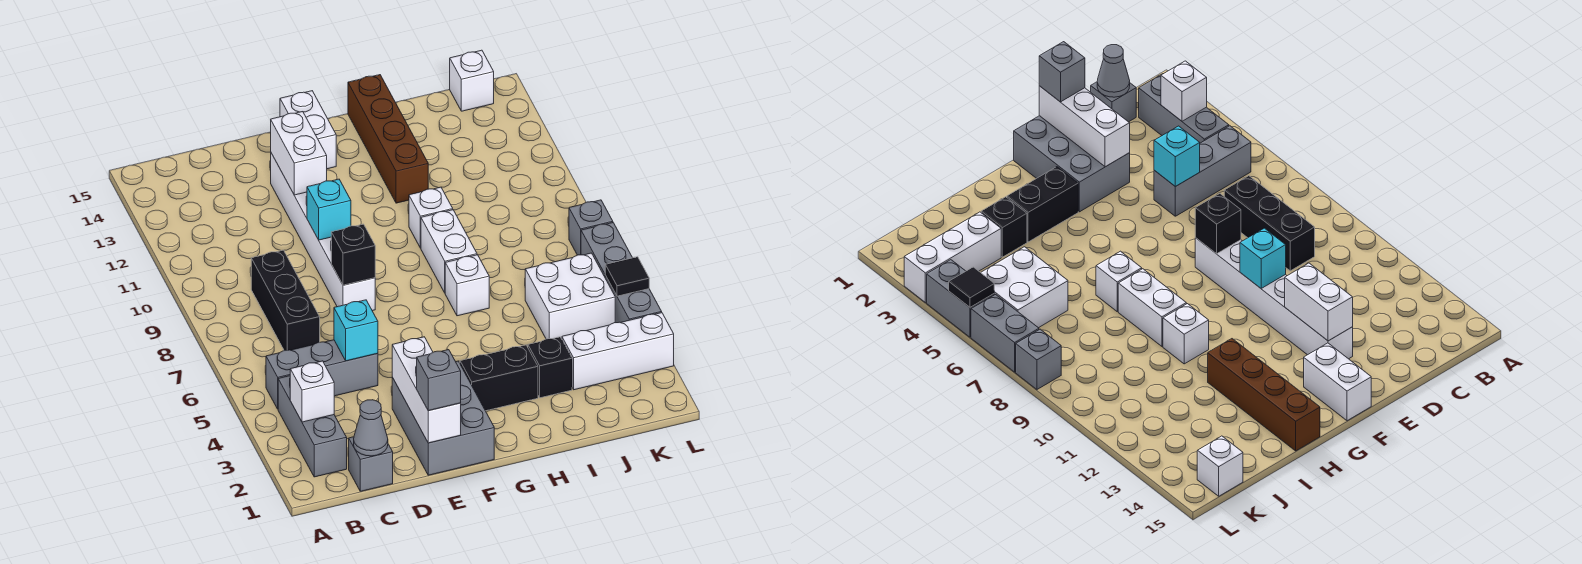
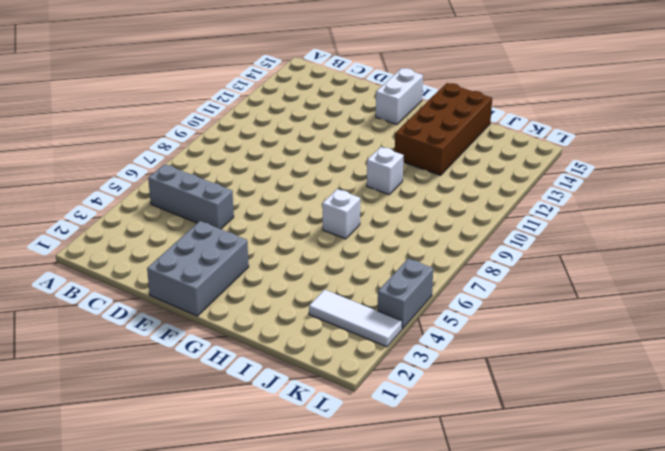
brown brick H12:I15 level 1 -> brown brick H12:H15 level 1
white tile J3:L3 level 1 -> white brick J3:L3 level 1
none -> grey brick B2:B4 level 1
none -> grey brick C1 level 1
none -> black brick C7:C9 level 1

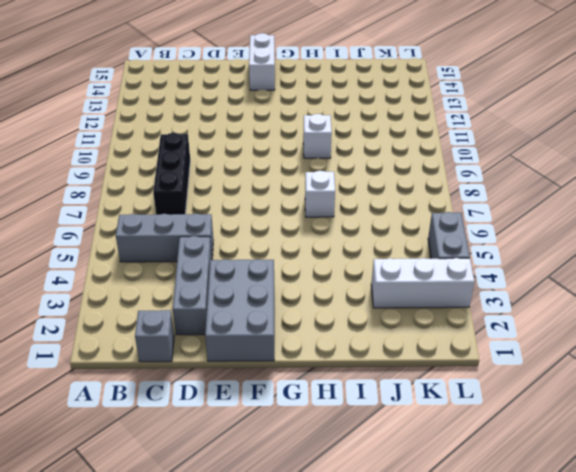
grey brick D2:D4 level 1 -> grey brick B2:B4 level 1
none -> white brick E8:E13 level 1
none -> black brick G3:H3 level 1
none -> white brick H8:H9 level 1

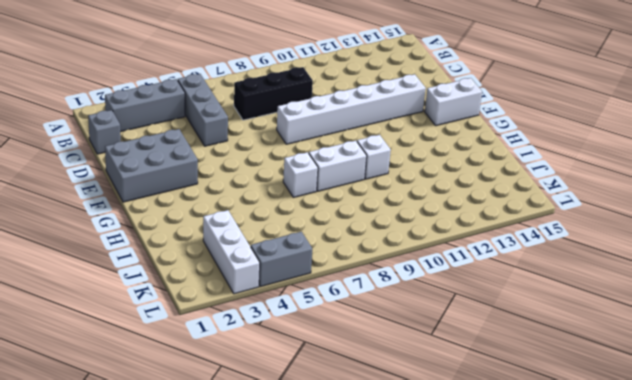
none -> black brick G3:H3 level 1
none -> brown brick H12:H15 level 1
none -> black brick I3 level 1

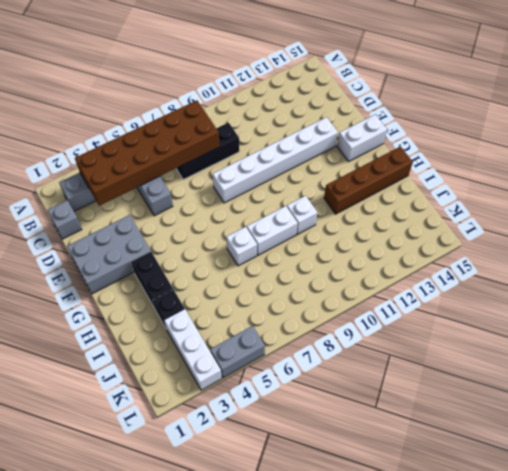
brown brick B3:C8 level 2 -> white brick B3 level 2
none -> white brick J5:K6 level 1
none -> white brick K15 level 1
none -> grey brick L6:L7 level 1

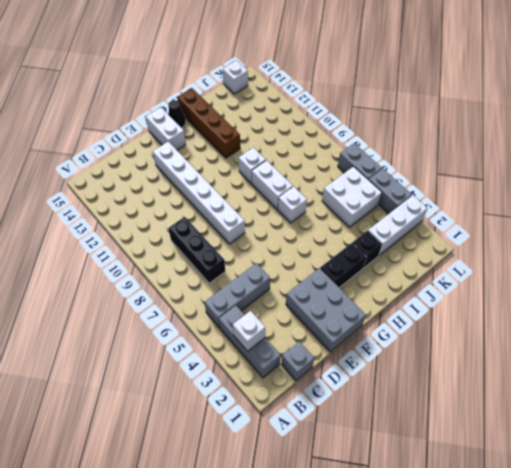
black cone G15 level 1 -> none
none -> grey brick L8 level 1
none -> grey cone C1 level 2
none -> cyan brick D5 level 2

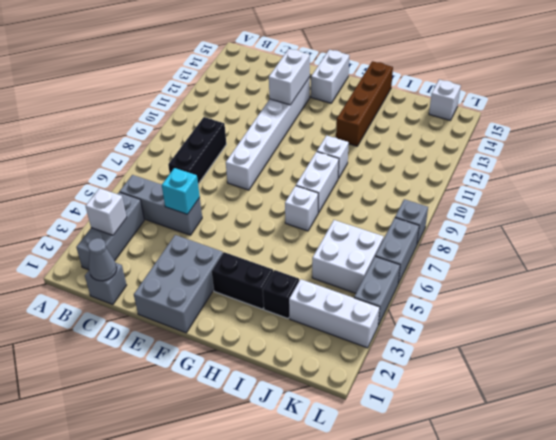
none -> white brick E1:E3 level 2
none -> black brick E8 level 2
none -> cyan brick E10 level 2

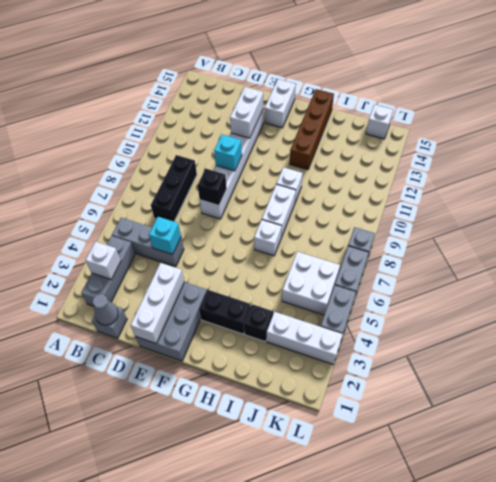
none -> black tile L5 level 2
none -> grey brick E1 level 3

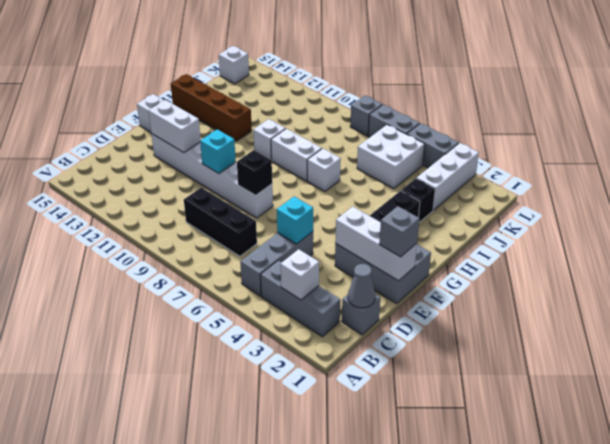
none -> black tile L5 level 2

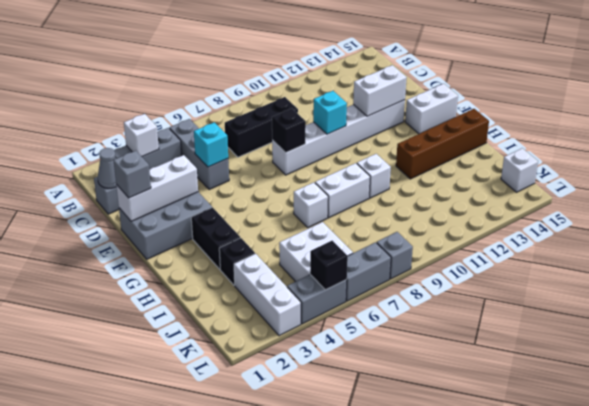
black brick L5 level 2 -> black tile L5 level 2

